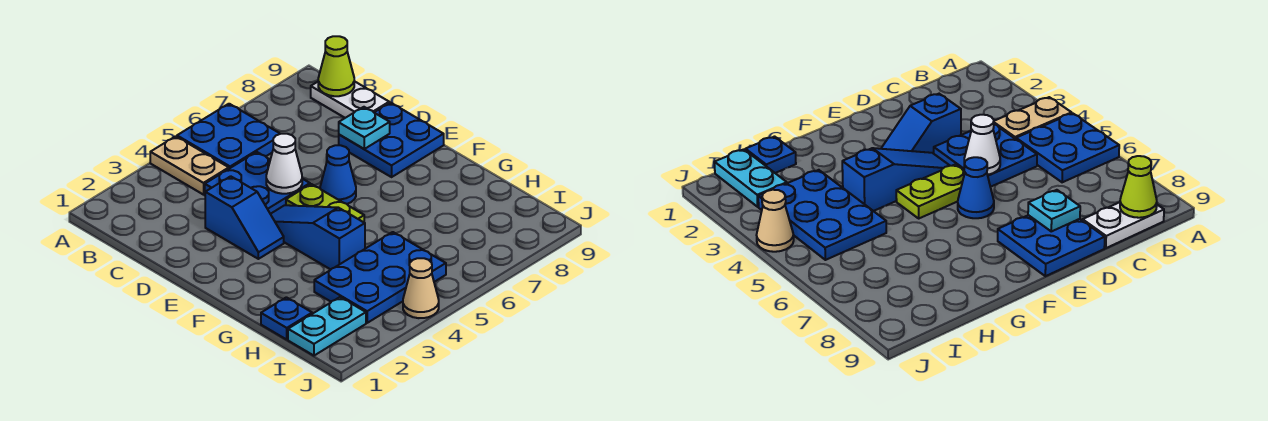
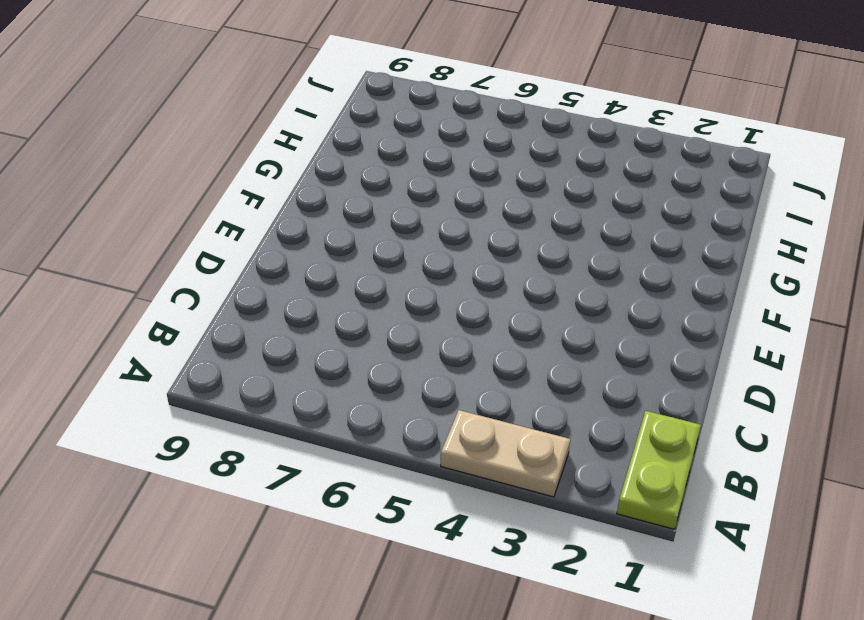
lime plate A1:B1 level 1 -> lime plate E5:F5 level 1
tan plate A3:A4 level 1 -> tan plate A4:B4 level 1
none -> blue plate A5:B6 level 1
none -> white plate B9:C9 level 1
none -> blue plate C4:D5 level 1

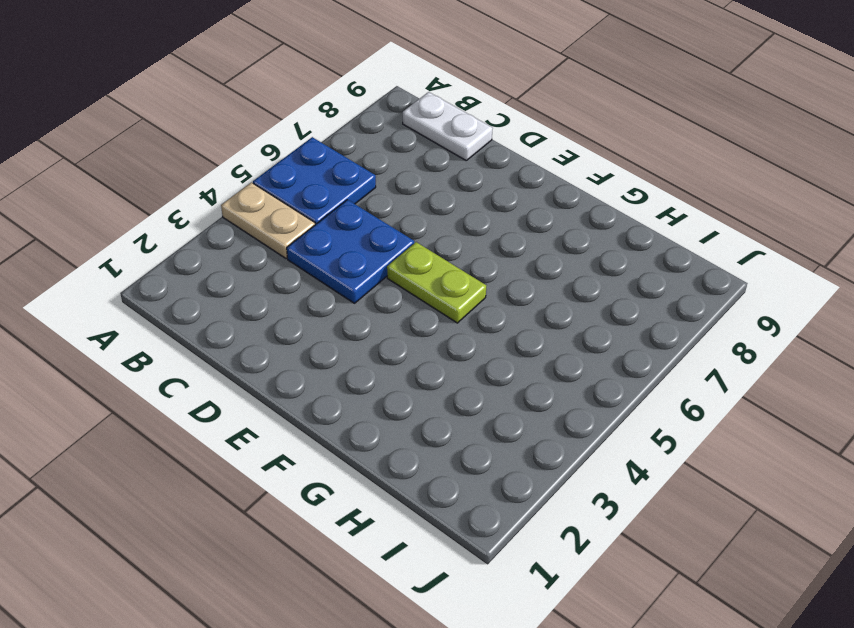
none -> blue slope D3:E3 level 1 top D
none -> blue plate D8:E9 level 1
none -> blue slope E4:G4 level 1 top G

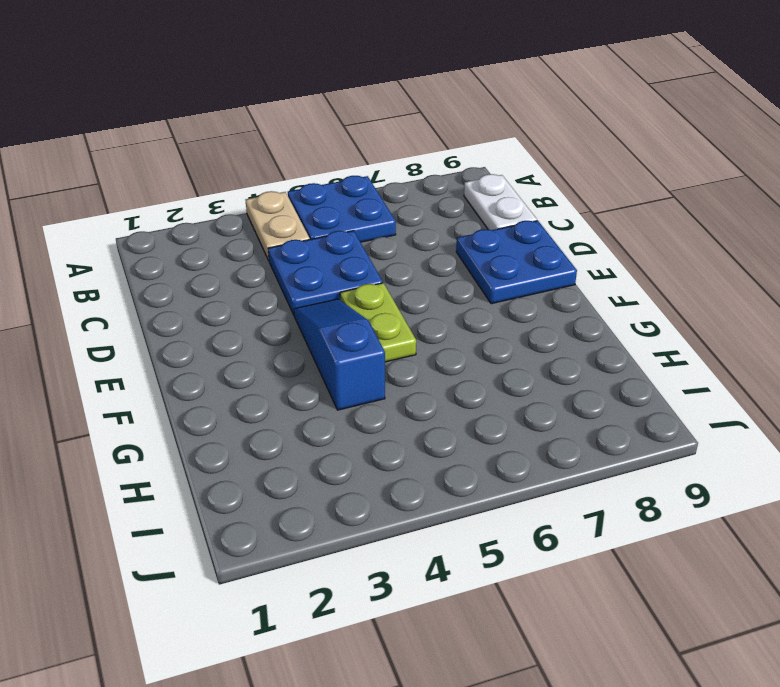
none -> blue slope D3:E3 level 1 top D
none -> blue cone E6 level 1
none -> blue plate H1 level 1

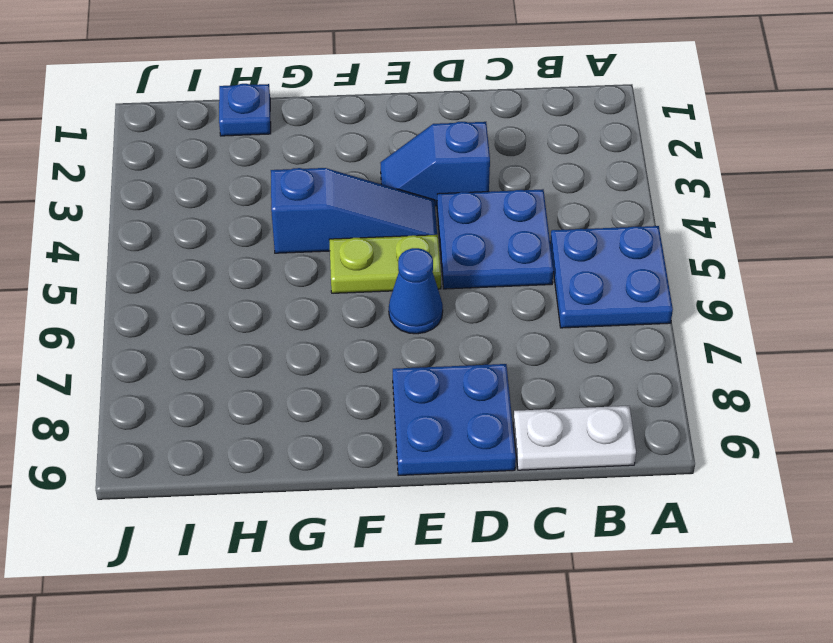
none -> tan plate A4:B4 level 1
none -> blue plate H3:I5 level 1
none -> cyan plate I1:I2 level 1

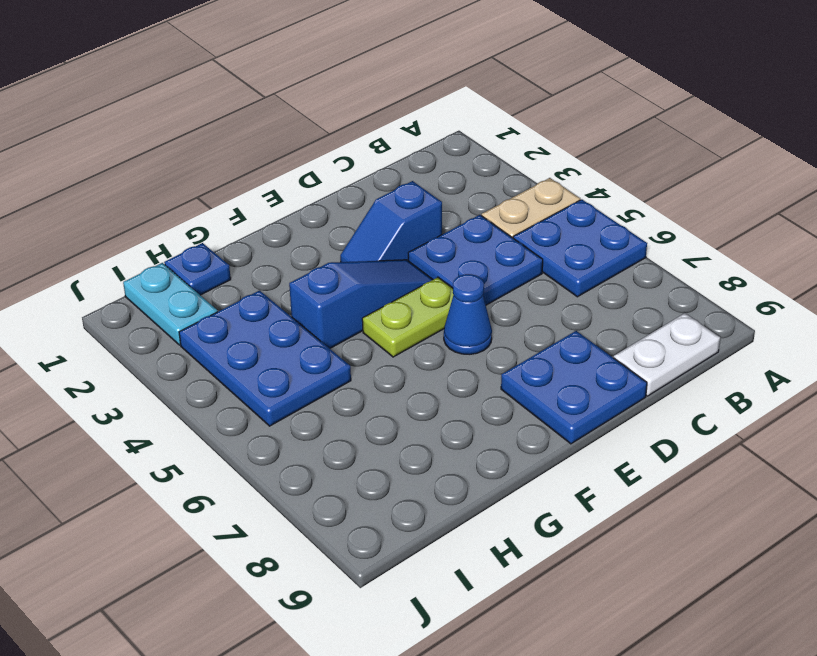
none -> tan cone J4 level 1
none -> lime cone B9 level 2
none -> white cone D5 level 2

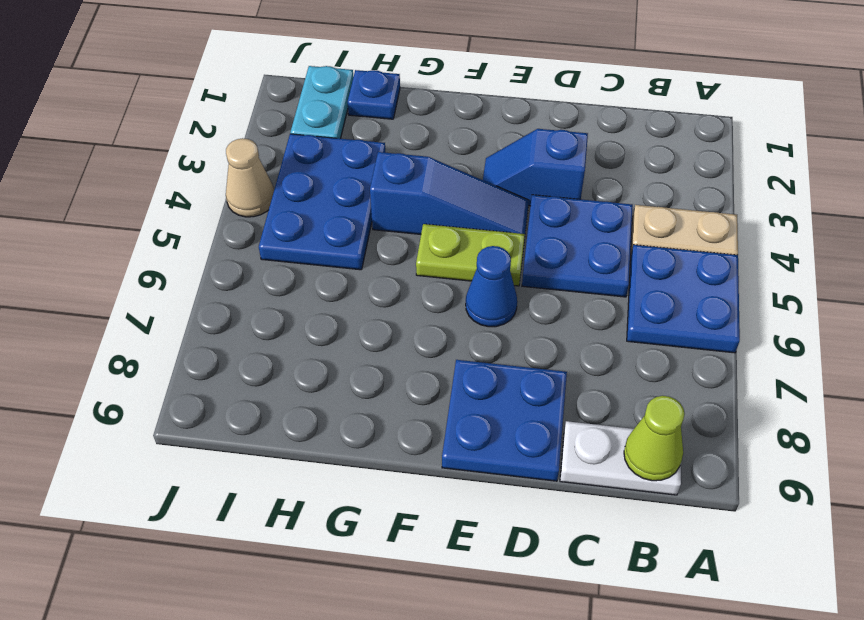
none -> white cone D5 level 2
none -> cyan plate D8 level 2

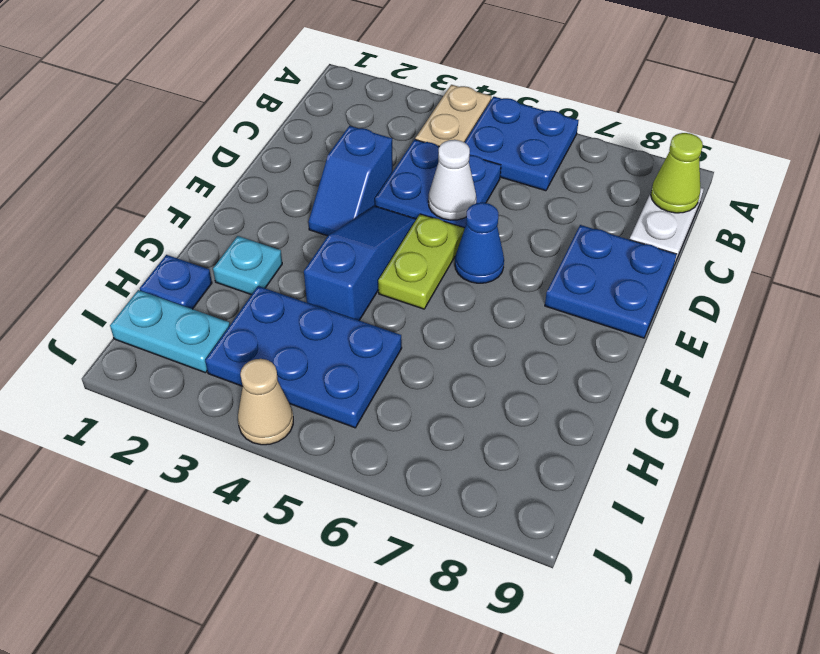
cyan plate G2 level 1 -> cyan plate D8 level 2

